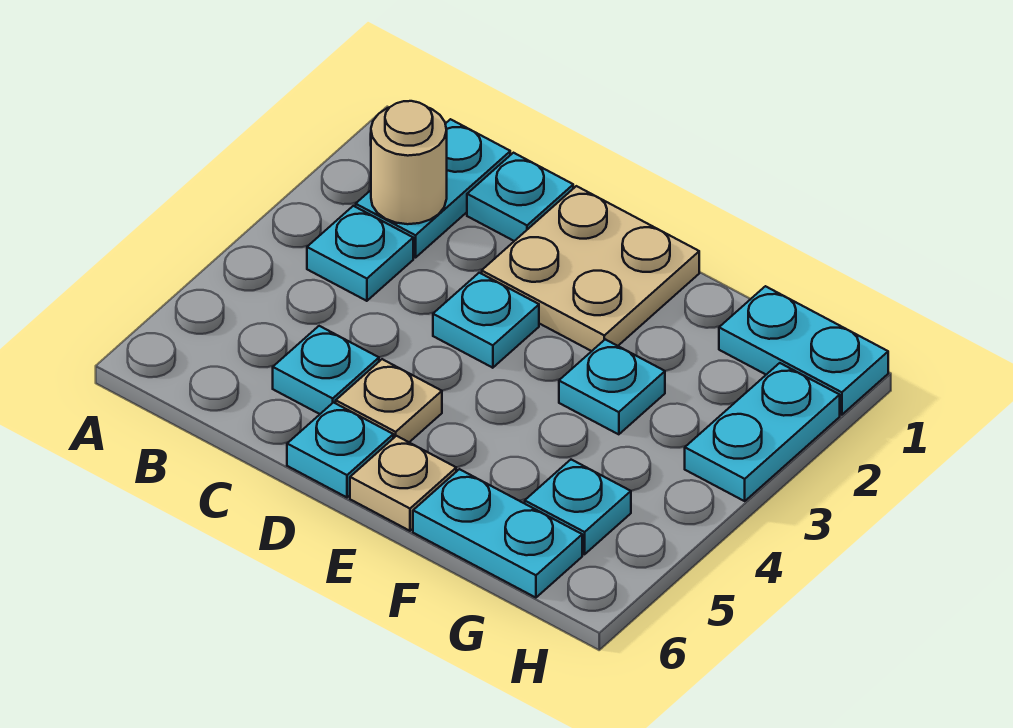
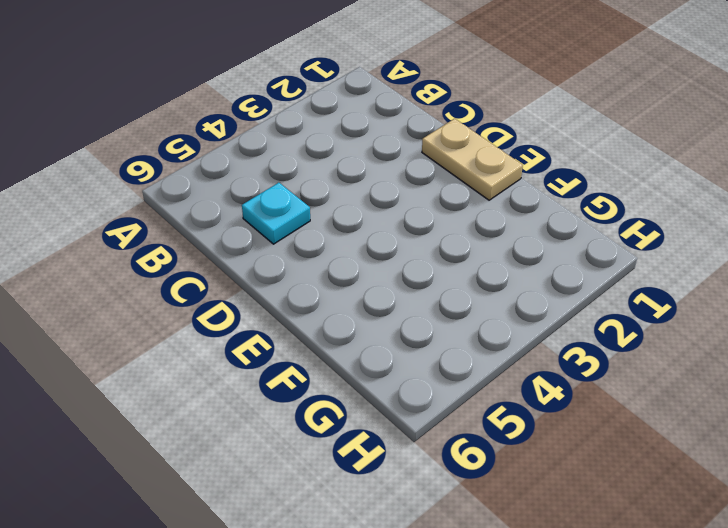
tan plate D1:E1 level 1 -> tan plate D1:E2 level 1
none -> cyan plate B1:B2 level 1
none -> cyan plate B3 level 1
none -> cyan plate C1 level 1

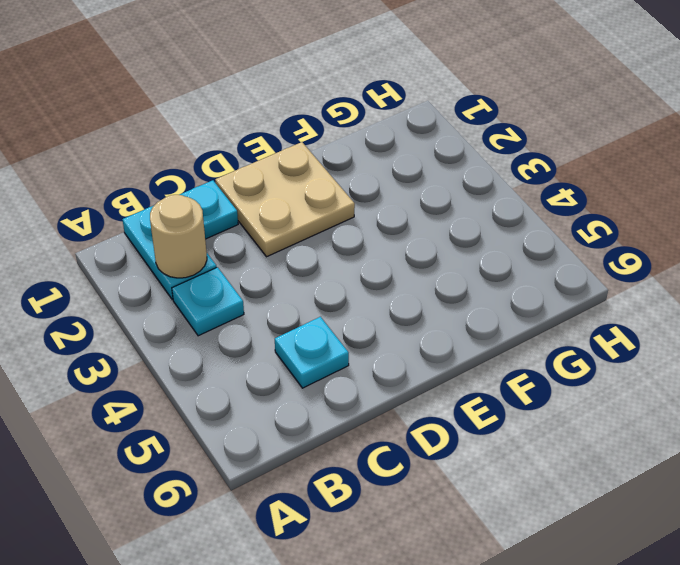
none -> cyan plate D3 level 1
none -> tan plate D5 level 1
none -> cyan plate D6 level 1

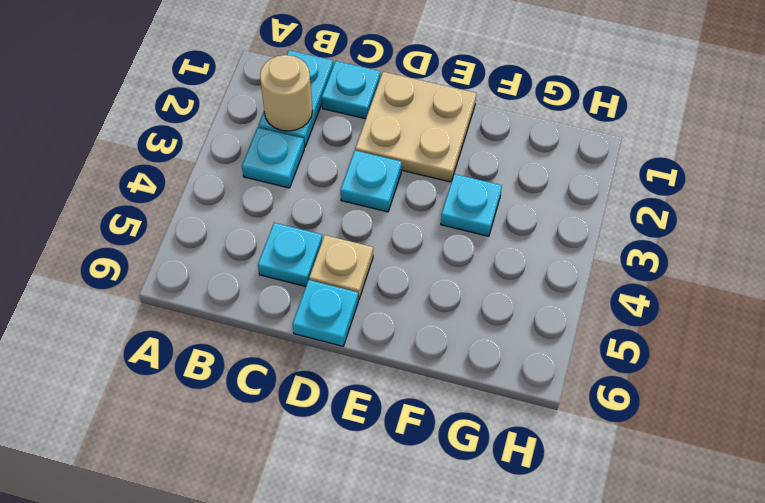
none -> tan plate E6 level 1
none -> cyan plate F6:G6 level 1
none -> cyan plate G1:H1 level 1

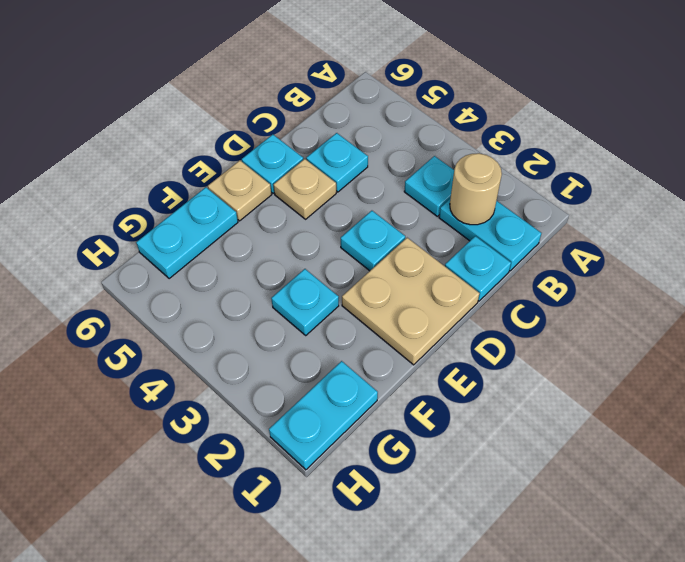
none -> cyan plate G5 level 1
none -> cyan plate H2:H3 level 1

